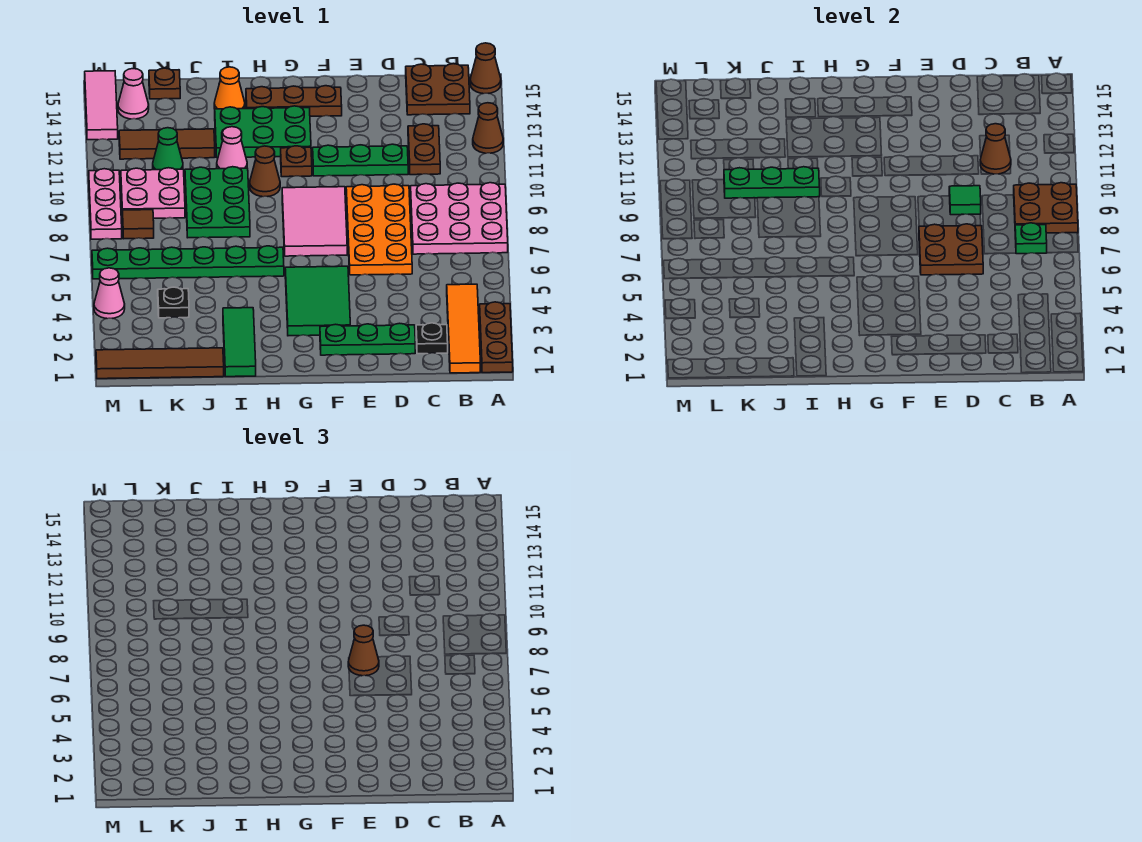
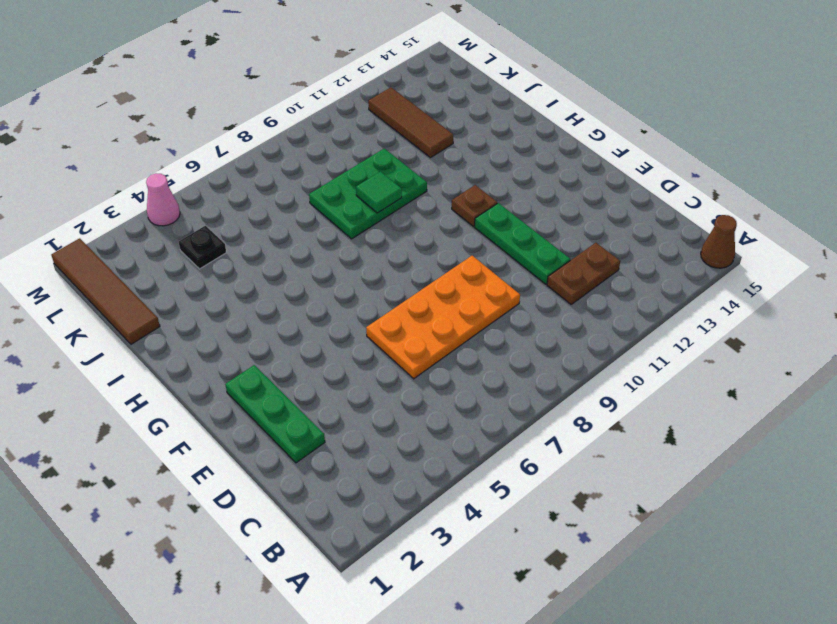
green tile I9 level 2 -> green tile D9 level 2
none -> brown plate A1:A3 level 1
none -> pink plate A7:C9 level 1
none -> brown cone A12 level 1
none -> orange tile B1:B4 level 1

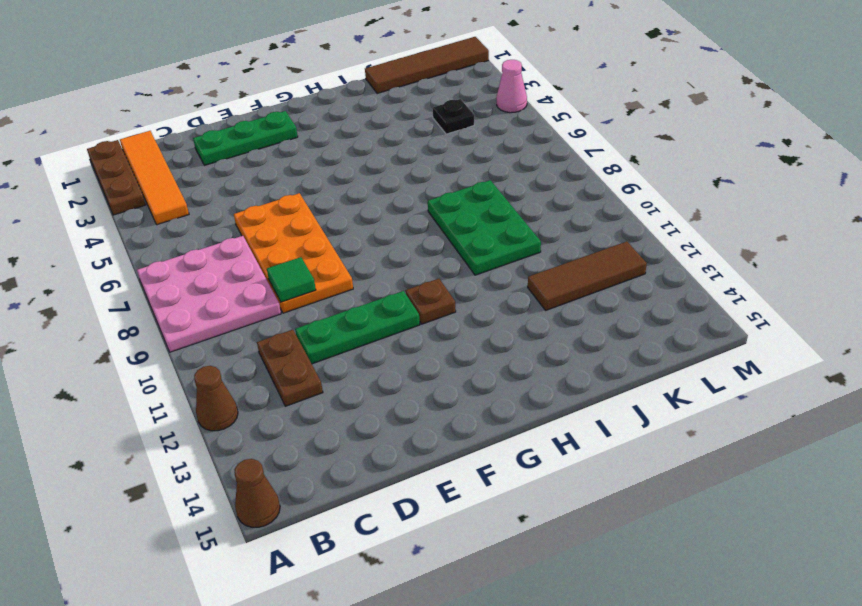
none -> brown plate B14:C15 level 1
none -> black plate C2 level 1
none -> green tile F3:G5 level 1
none -> pink tile F7:G9 level 1

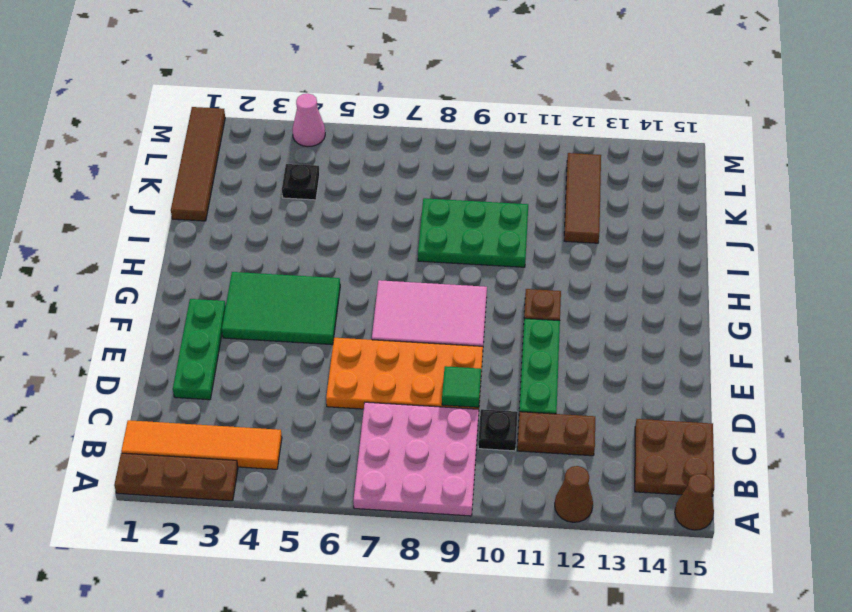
black plate C10 level 1 -> black plate C2 level 1
none -> brown plate F14:H14 level 1
none -> green plate G12:I13 level 1
none -> green plate H6:M6 level 1
none -> brown cone H10 level 1

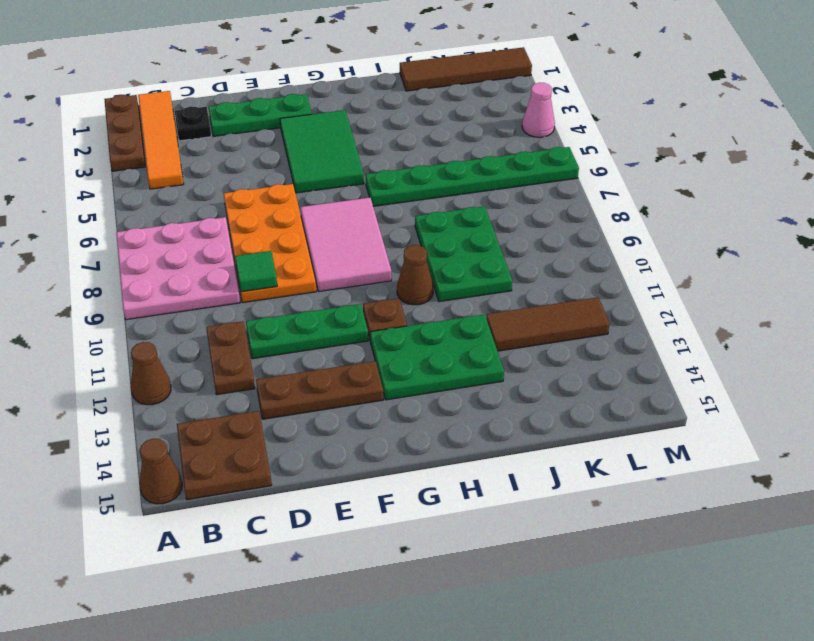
brown plate D13:F13 level 1 -> brown plate F14:H14 level 1
none -> green tile I1:I3 level 1
none -> pink cone I11 level 1
none -> orange cone I14 level 1
none -> black plate K4 level 1

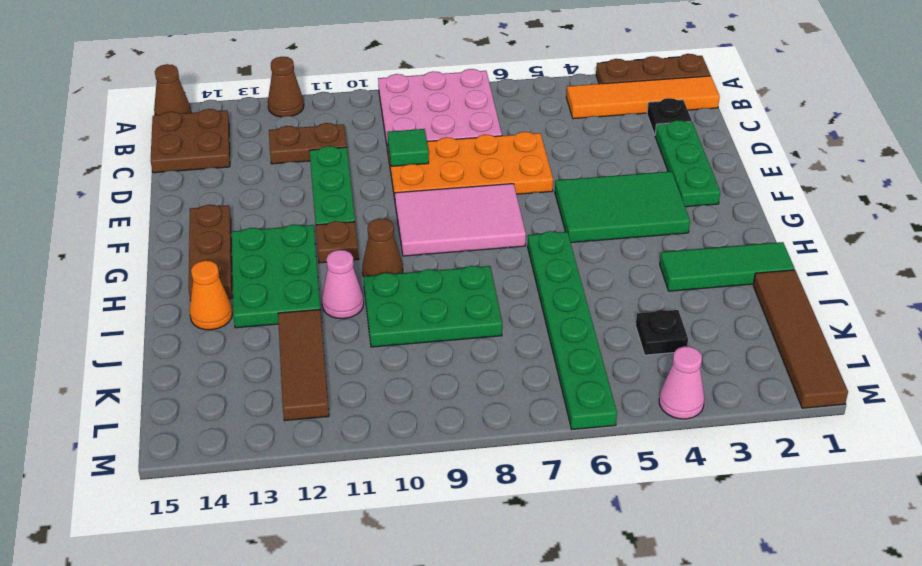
none -> pink plate K9:L10 level 1
none -> green cone K11 level 1
none -> brown plate K15 level 1
none -> brown tile L8 level 1

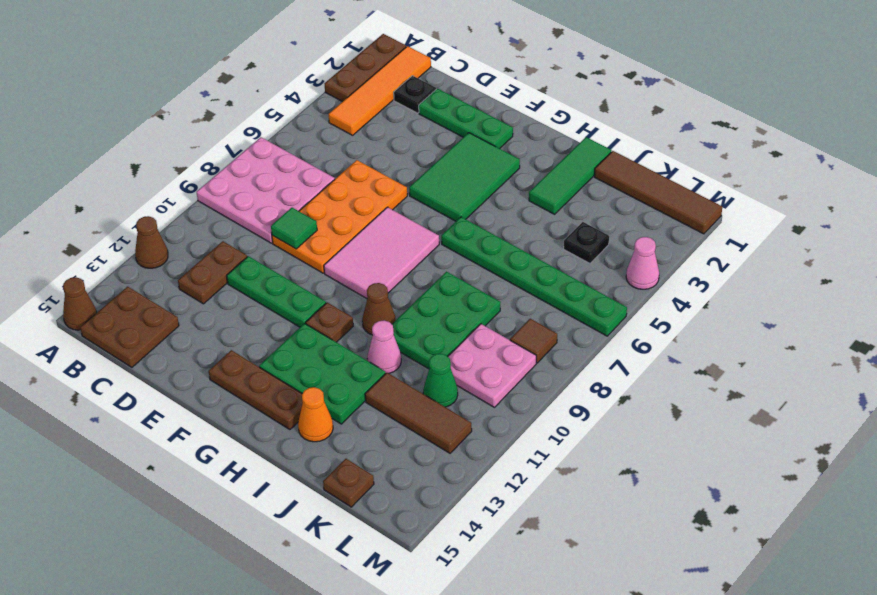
none -> pink cone L14 level 1
none -> pink plate M8:M10 level 1
none -> pink tile M13:M15 level 1
none -> brown plate A8:B9 level 2

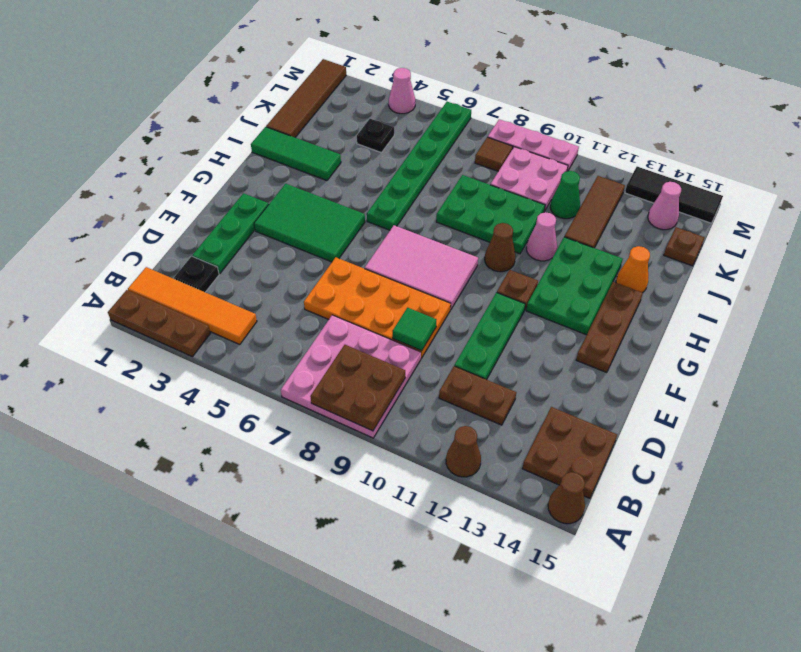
black tile M13:M15 level 1 -> pink tile M13:M15 level 1
none -> green plate B7 level 2
none -> brown cone C11 level 2
none -> brown plate D6:E7 level 2
none -> green plate I10:K10 level 2

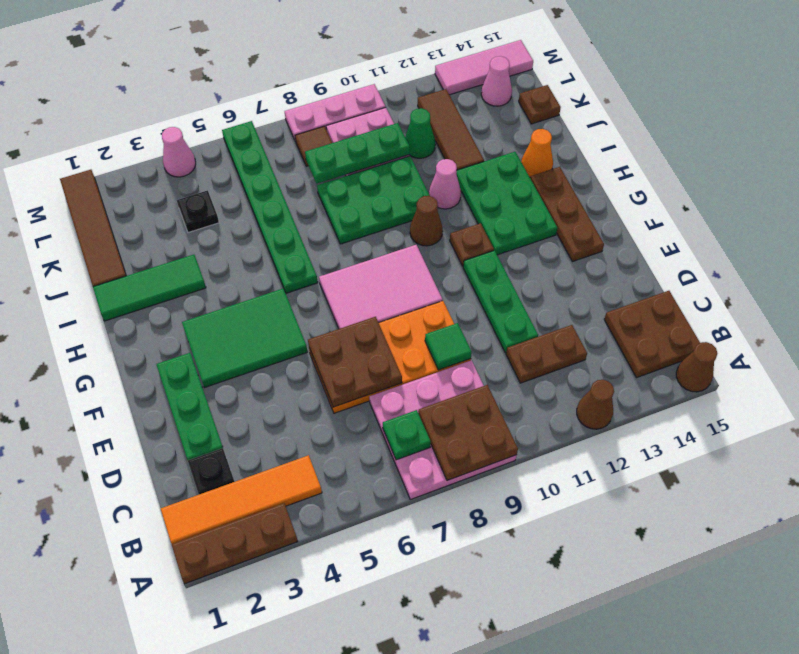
green plate K8:K10 level 2 -> green plate I10:K10 level 2
none -> brown cone C11 level 2
none -> brown cone E7 level 3

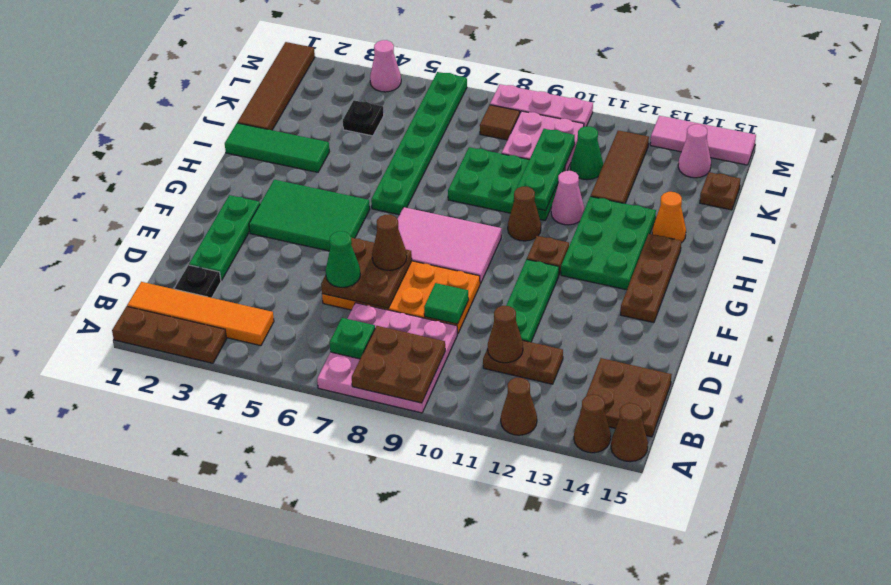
brown cone A14 level 1 -> none
green cone D6 level 3 -> none

